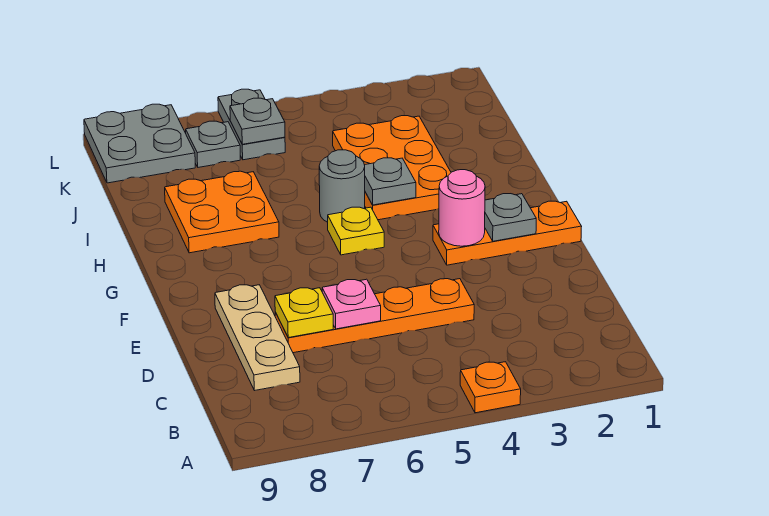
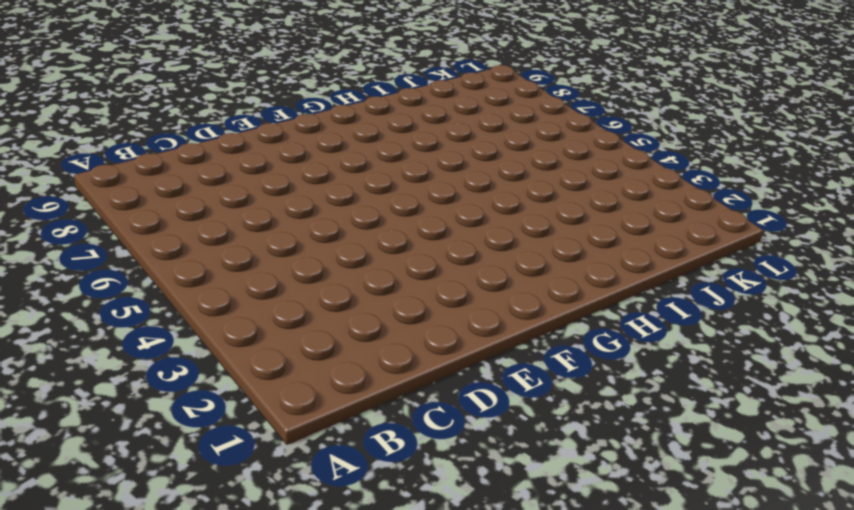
none -> orange plate A4 level 1
none -> tan plate C8:E8 level 1
none -> orange plate D4:D7 level 1

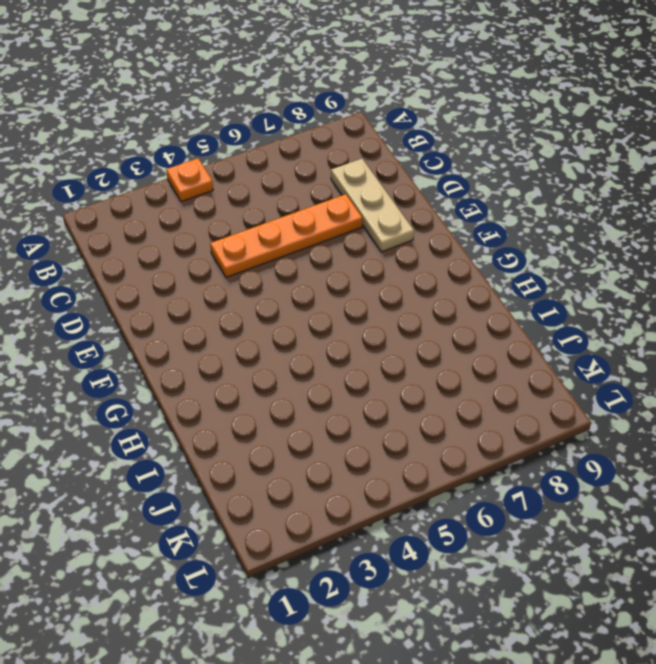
none -> orange plate F1:F3 level 1
none -> yellow plate G5 level 1
none -> orange plate H3:J4 level 1

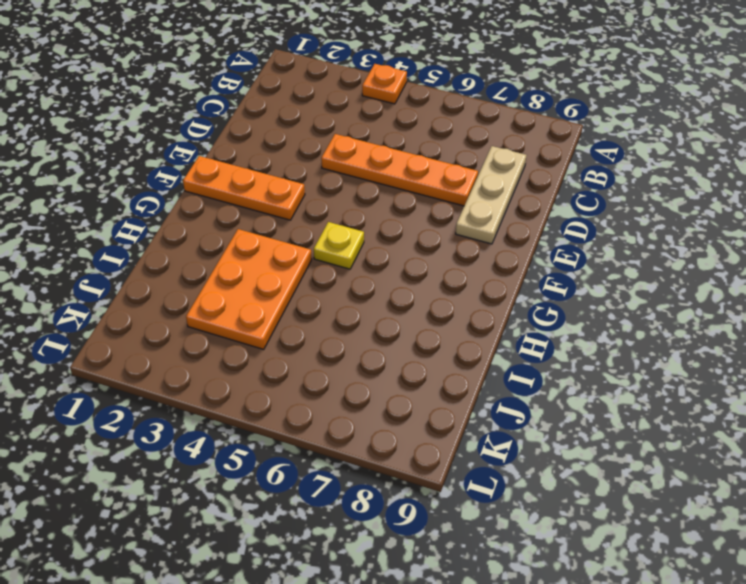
none -> grey round brick H5 level 1
none -> orange plate H7:I8 level 1
none -> grey plate K6:L6 level 1

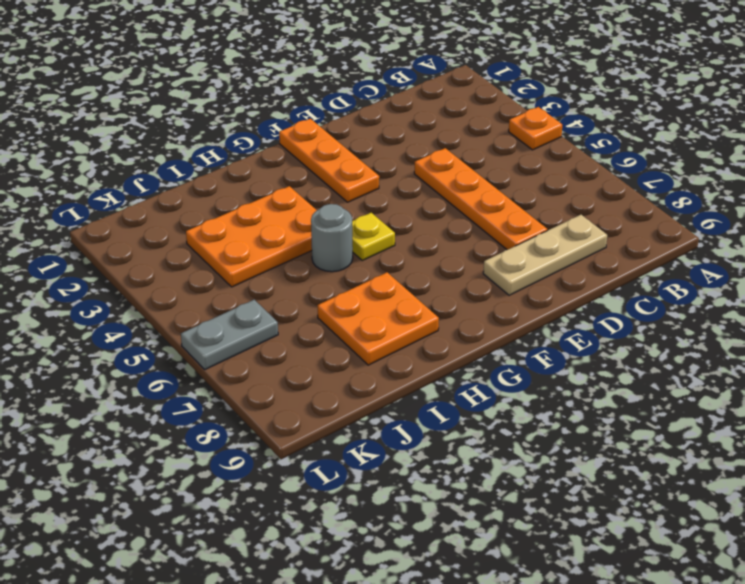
none -> grey plate K7 level 1
none -> grey plate K8:L9 level 1
none -> pink plate D6 level 2

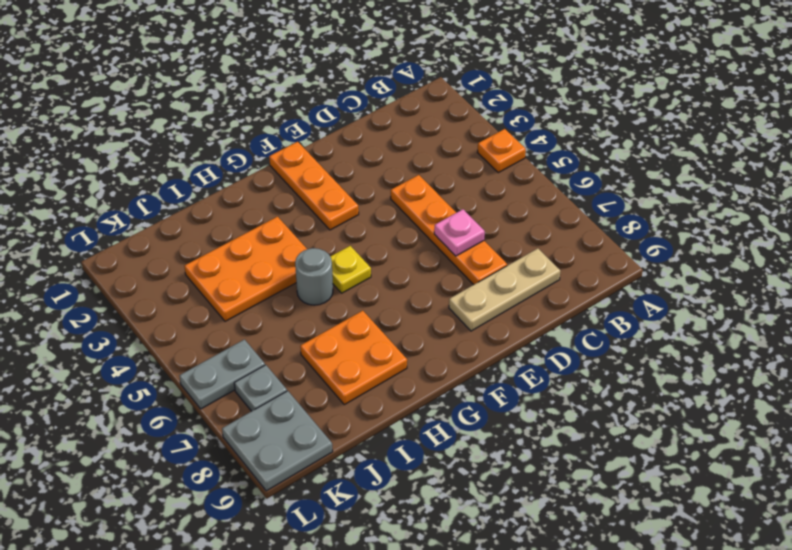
none -> yellow plate D7 level 2
none -> grey plate F2 level 2
none -> pink round brick F3 level 2

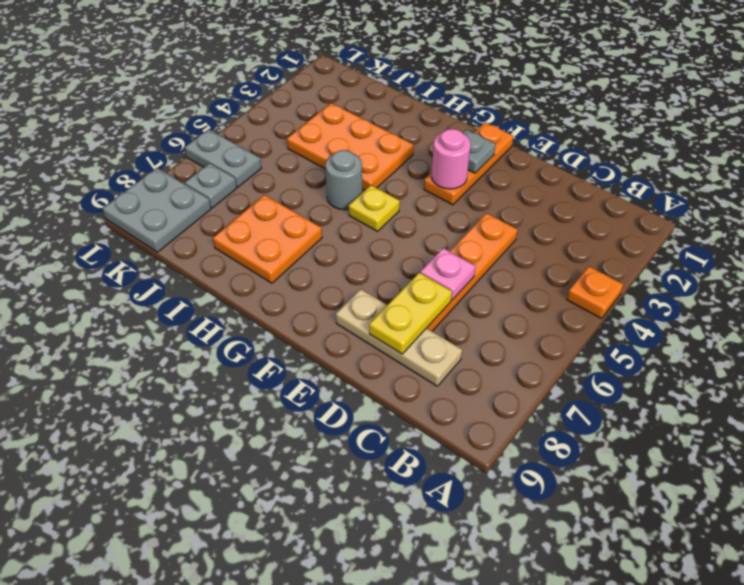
yellow plate D7:D8 level 2 -> yellow plate D7 level 2
none -> grey plate H4 level 2
none -> grey plate K6 level 2

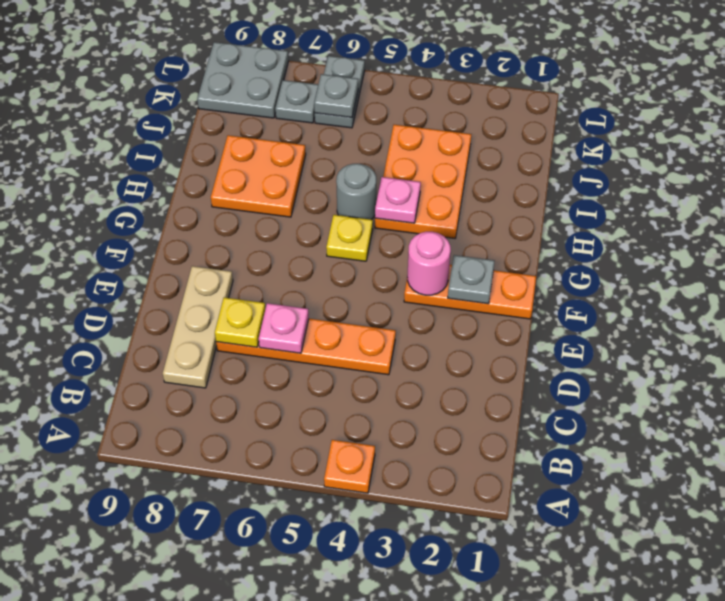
pink plate H4 level 2 -> grey plate H4 level 2

